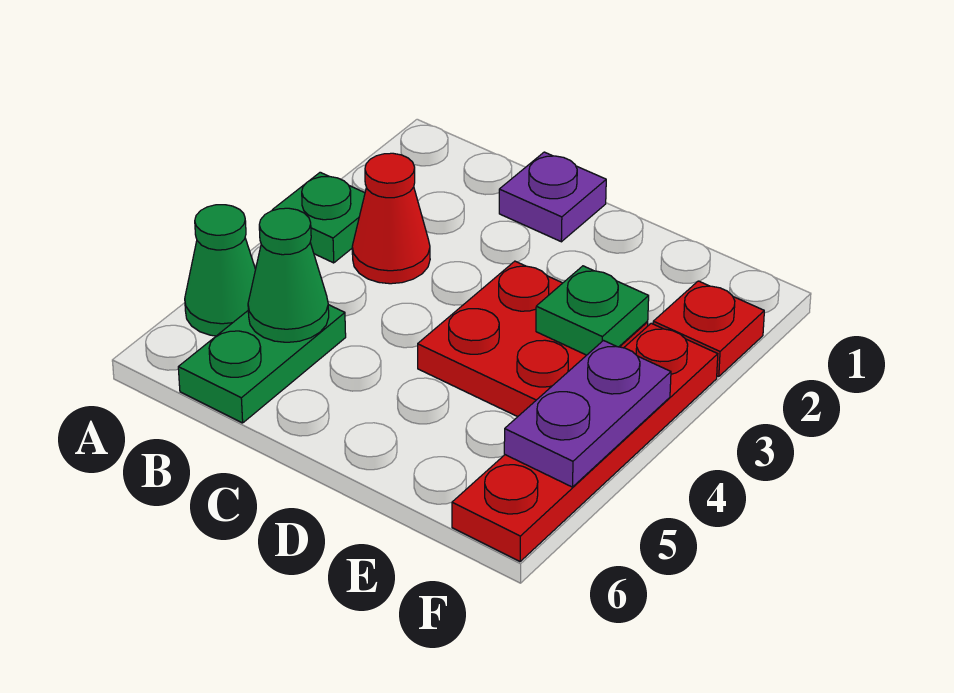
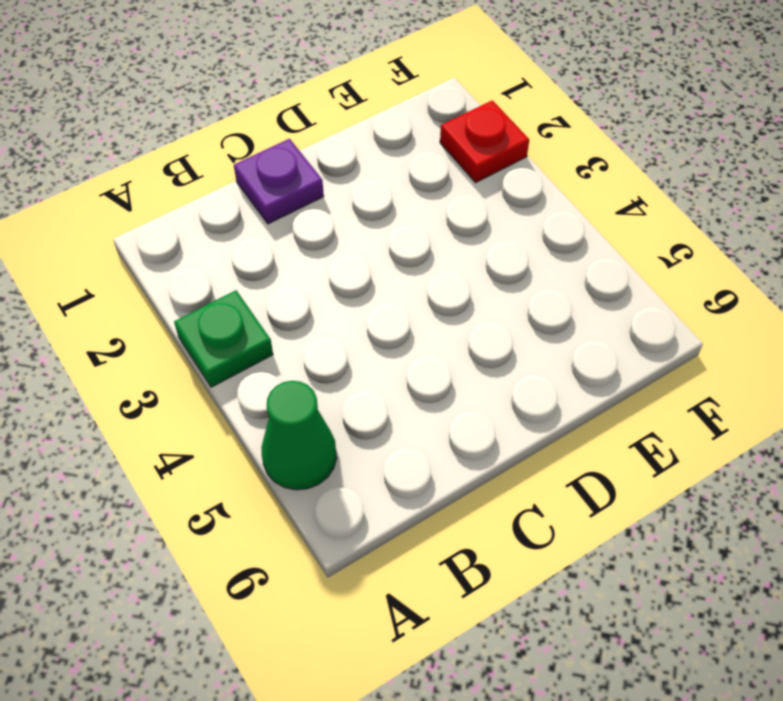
none -> red cone B3 level 1
none -> green plate B5:B6 level 1

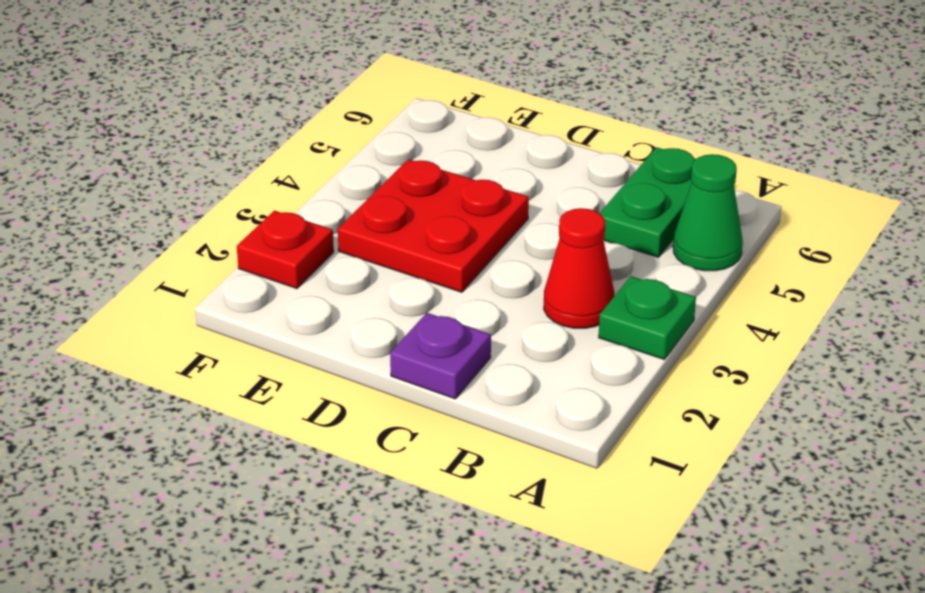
none -> red plate F3:F6 level 1
none -> green cone B5 level 2

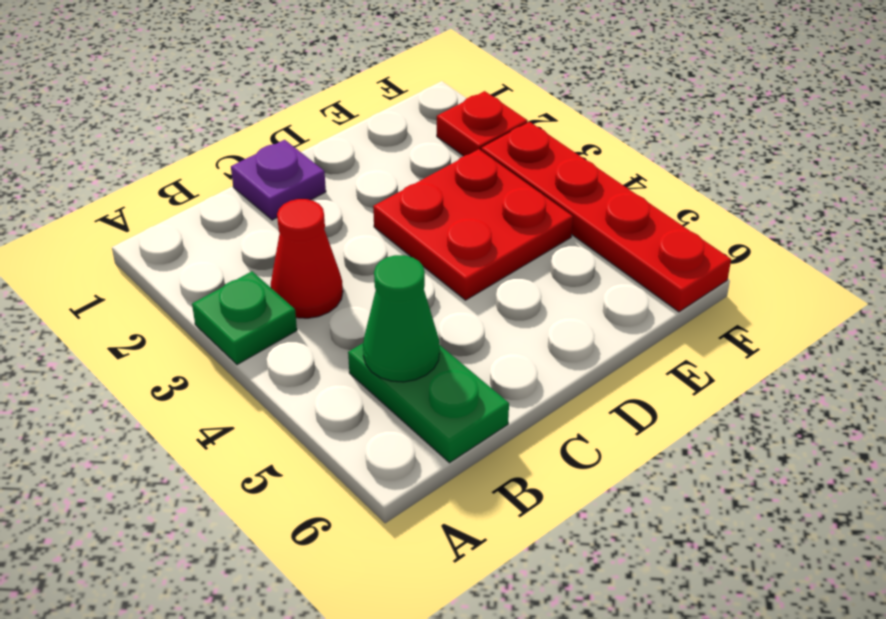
none -> green cone A5 level 1
none -> green plate E3 level 2

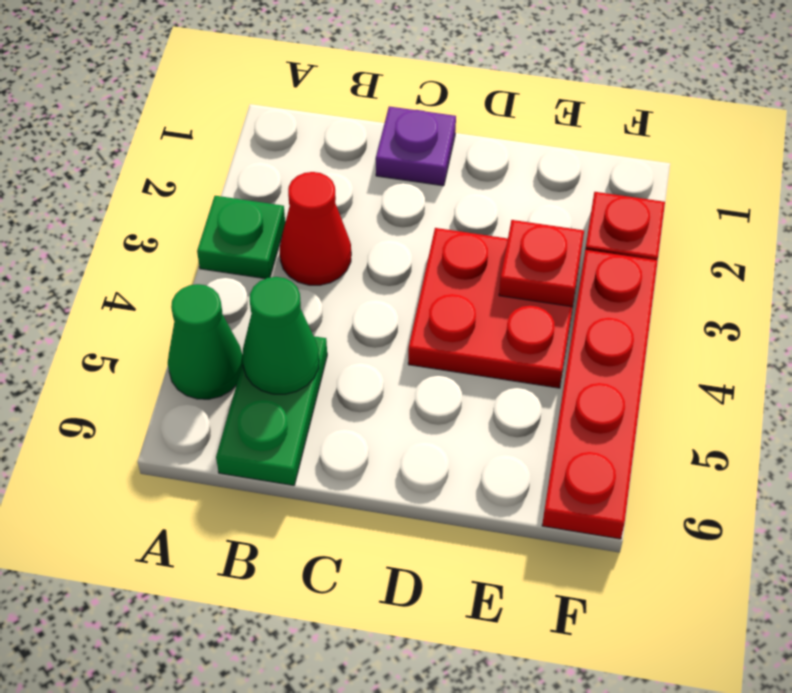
red plate E3 level 2 -> green plate E3 level 2
none -> purple plate F4:F5 level 2

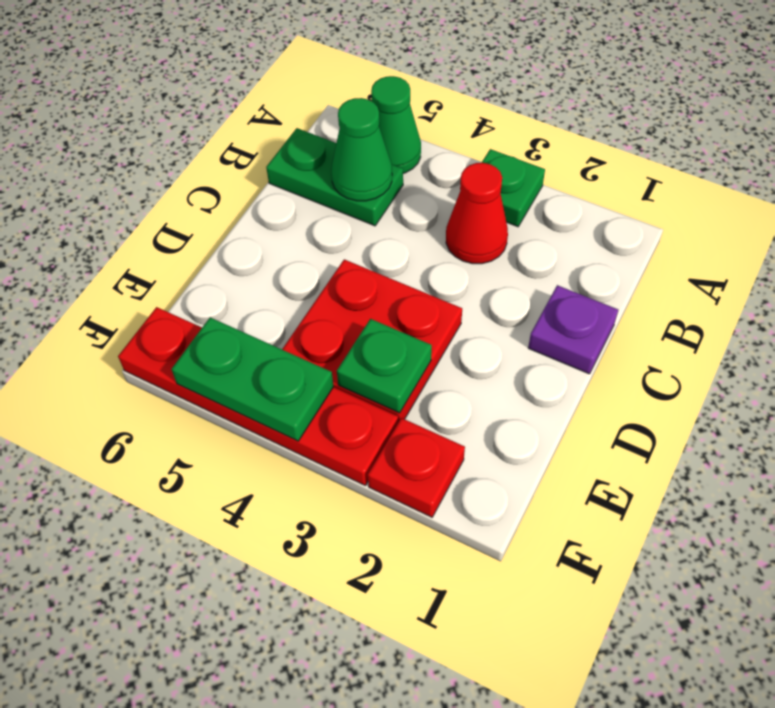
green plate F4:F5 level 2 -> purple plate F4:F5 level 2

